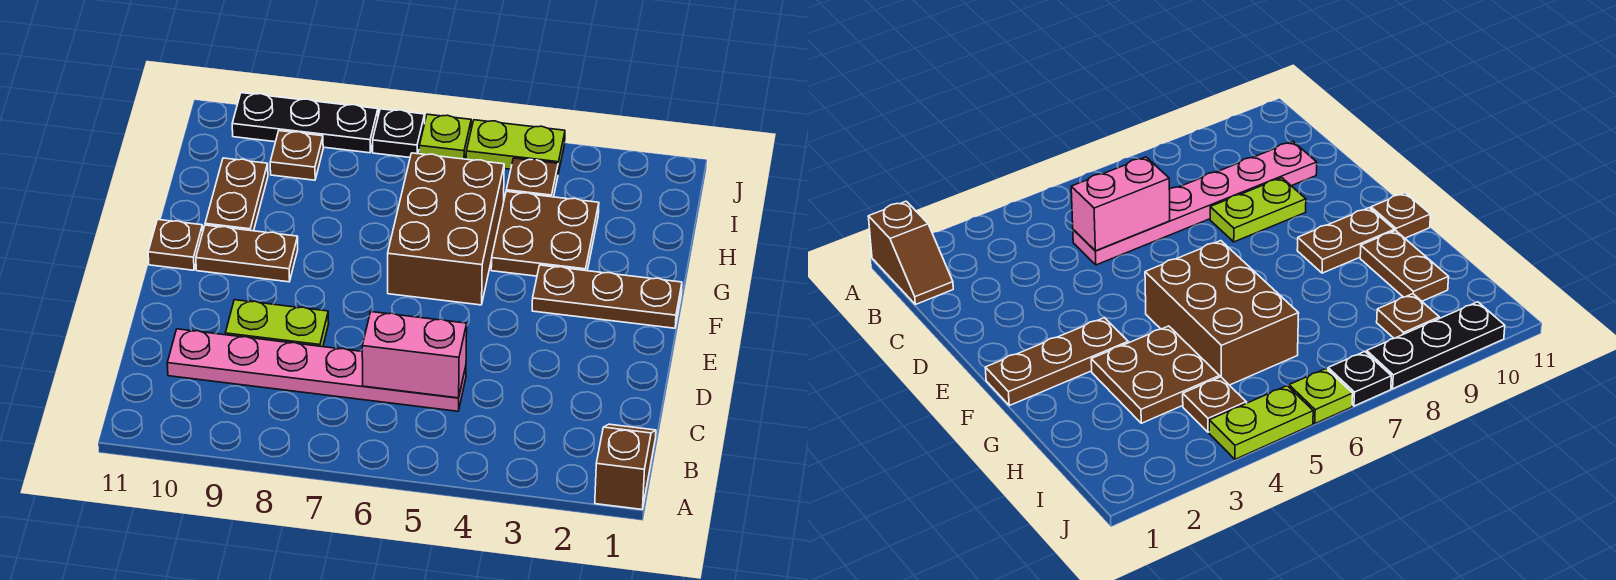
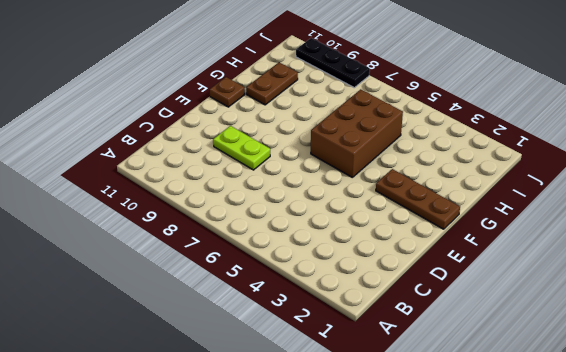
none -> brown slope A1:B1 level 1 top A
none -> pink plate C5:C10 level 1
none -> brown plate F9:F10 level 1

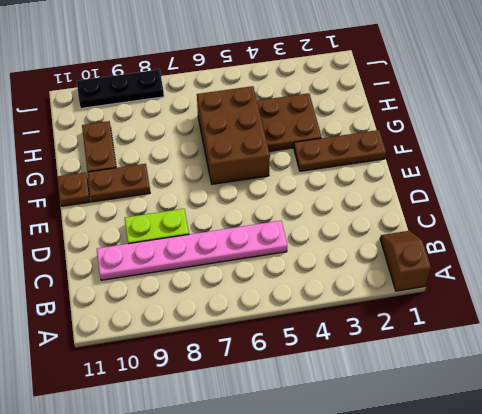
none -> brown plate I4 level 1
none -> brown plate I9 level 1
none -> lime plate J4:J5 level 1

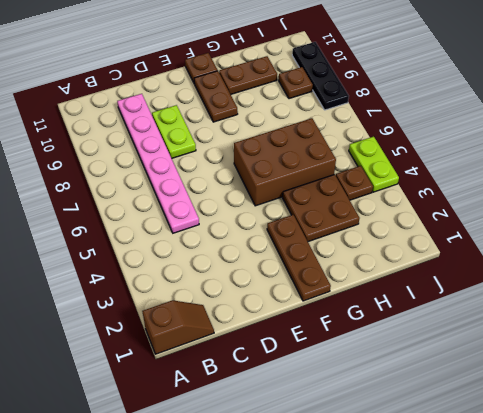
none -> lime plate J6 level 1
none -> black plate J7 level 1
none -> pink brick C5:C6 level 2

